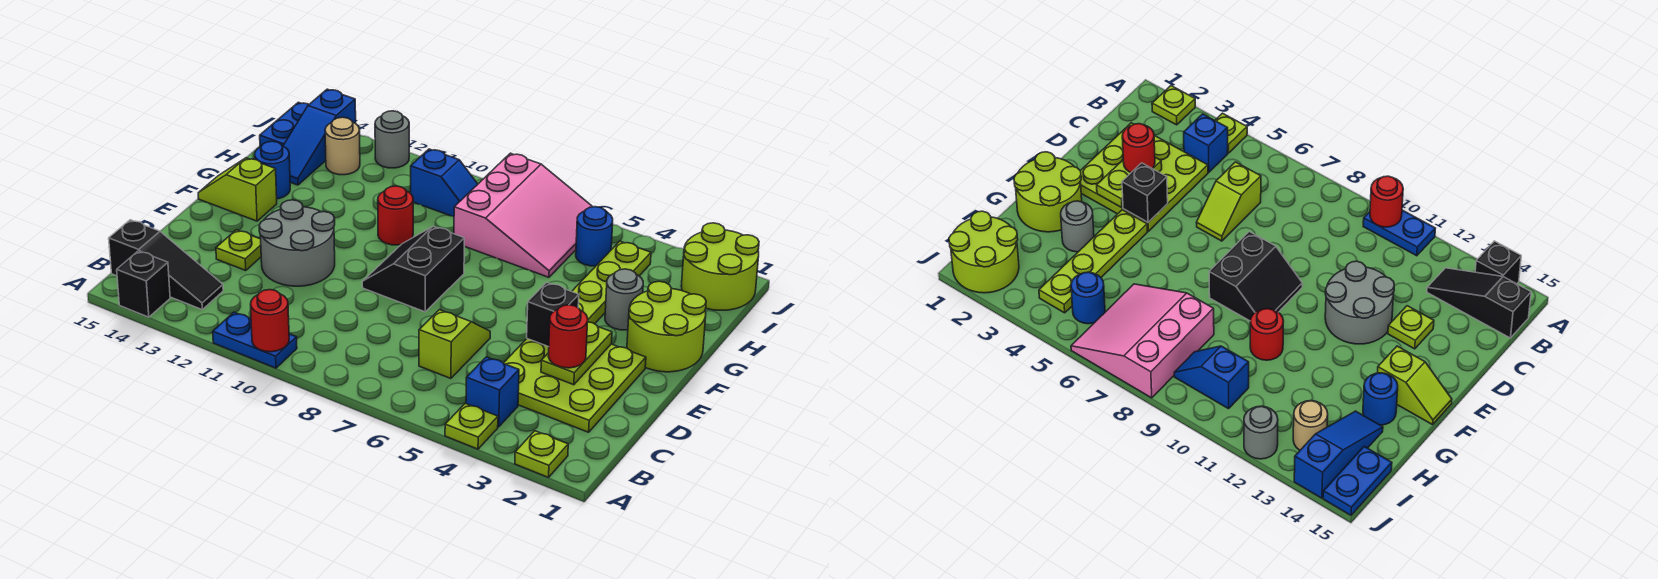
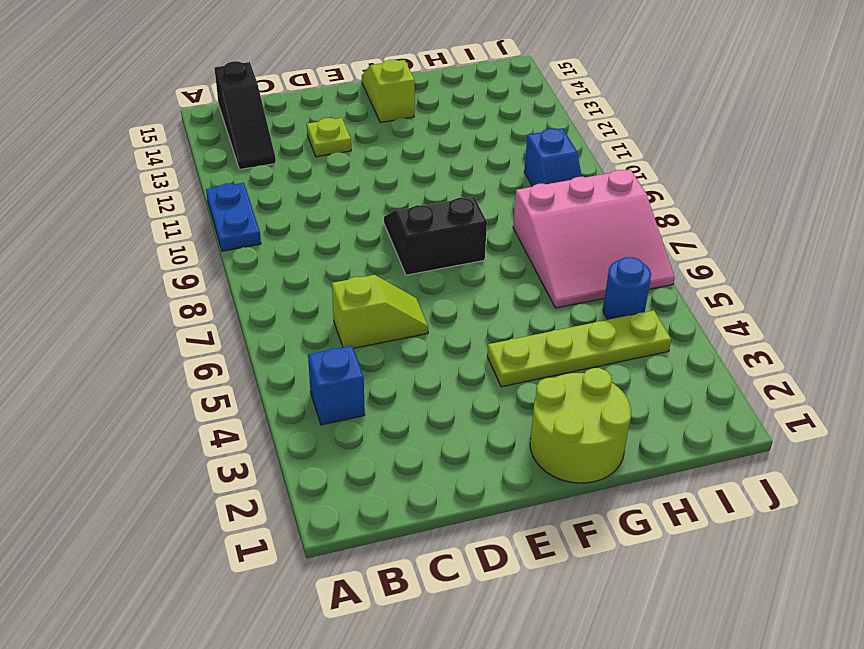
none -> lime plate A2 level 1
none -> lime plate A4 level 1
none -> black brick A14 level 1

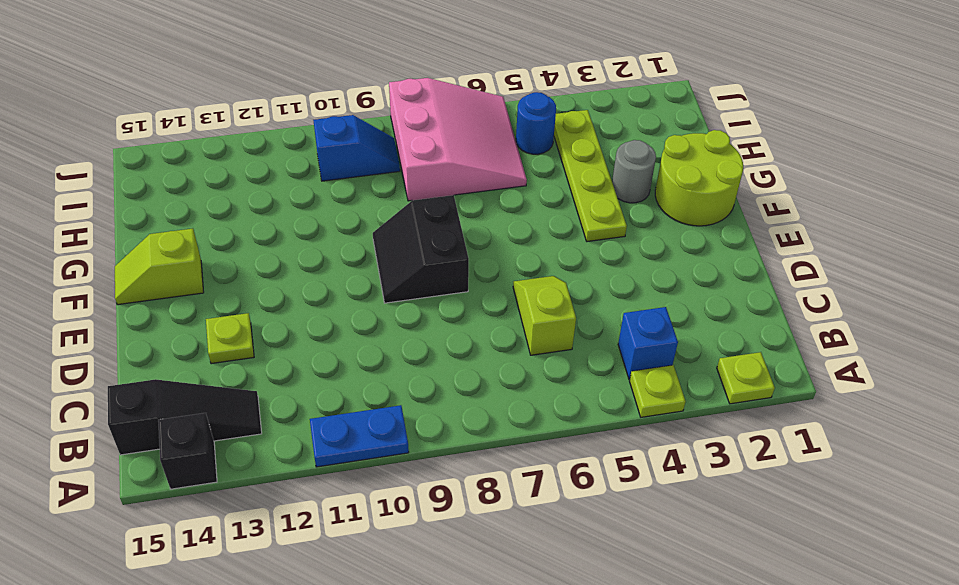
none -> lime plate C2:E4 level 1
none -> grey round brick D11:E12 level 1
none -> red round brick G10 level 1

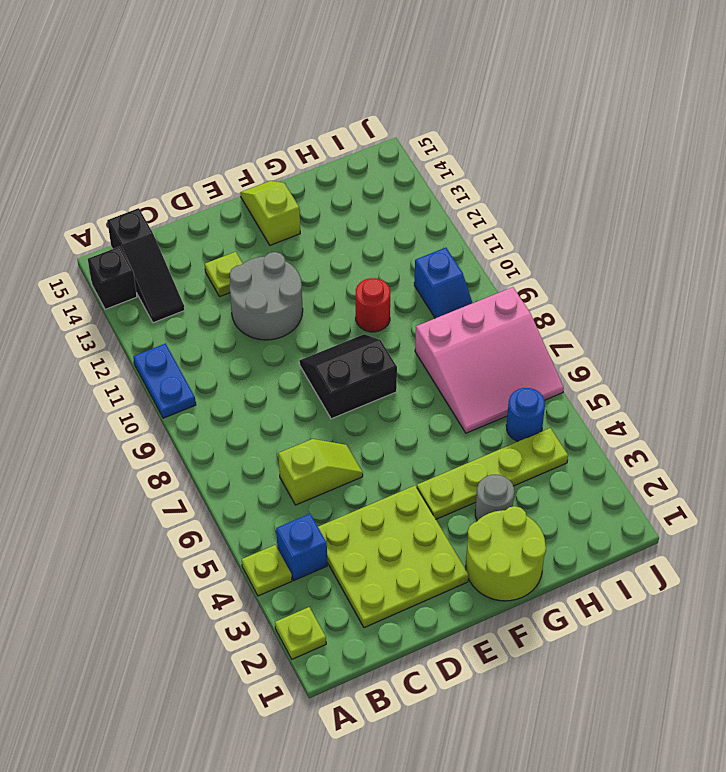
none -> blue round brick G14 level 1
none -> blue slope H14:J14 level 1 top J
none -> lime round brick I1:J2 level 1

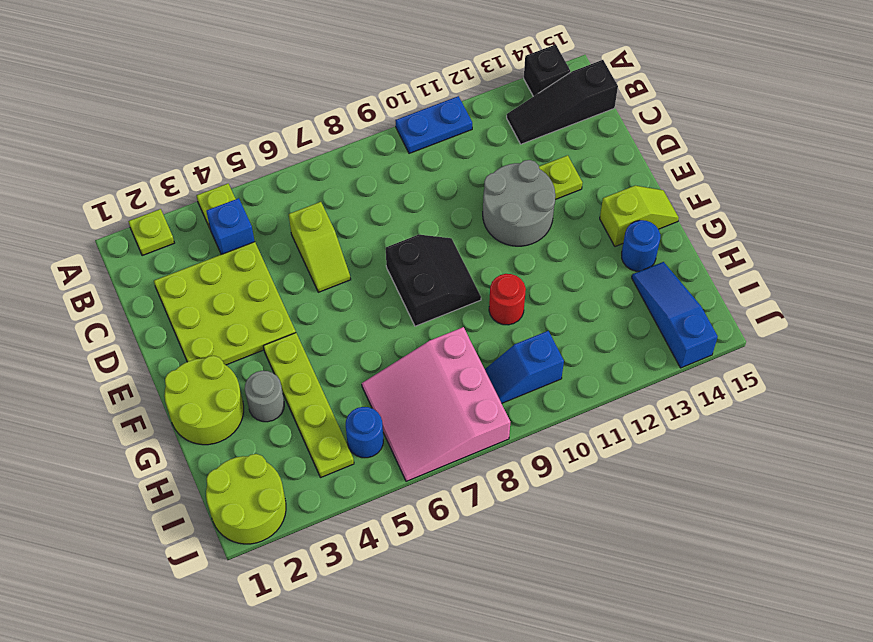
none -> tan round brick I13 level 1
none -> blue plate I15:J15 level 1
none -> grey round brick J12 level 1

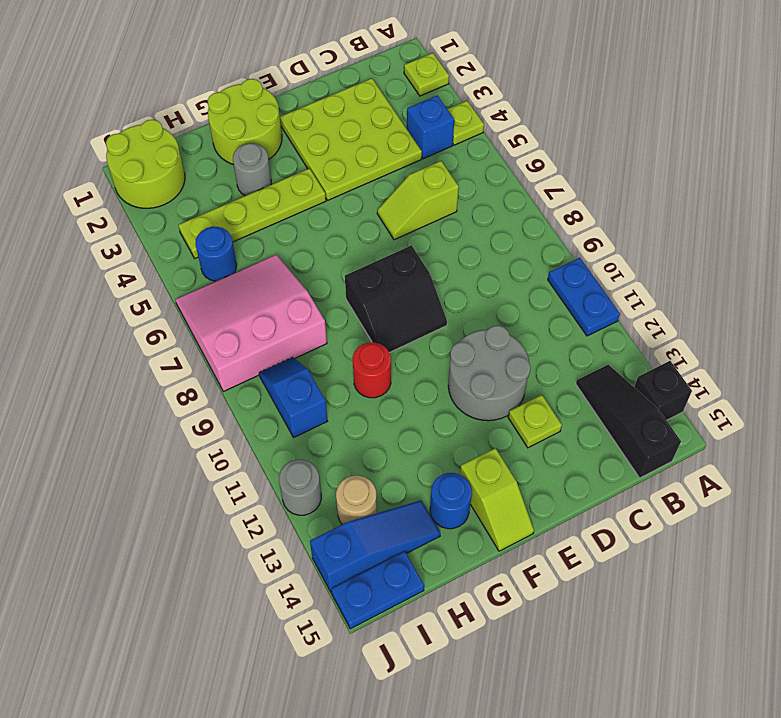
none -> red round brick A10 level 2
none -> lime plate D3:E3 level 2
none -> black brick E4 level 2

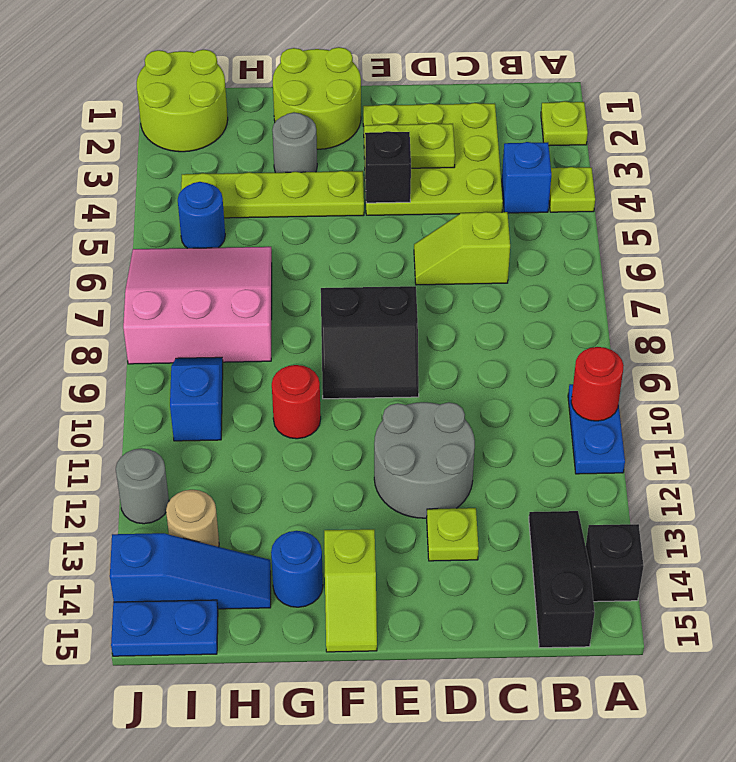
none -> red round brick D3 level 3

